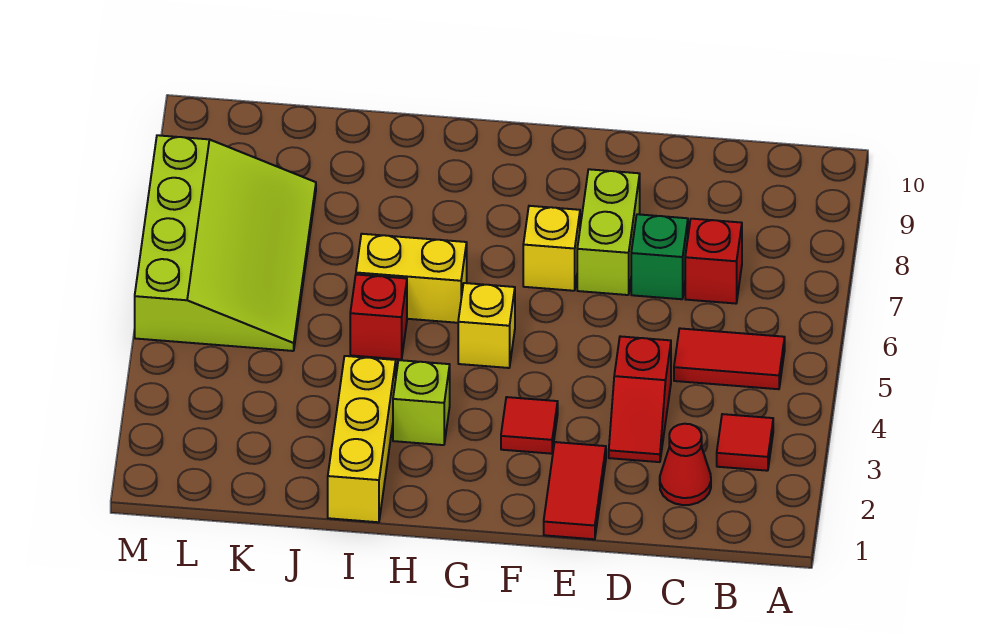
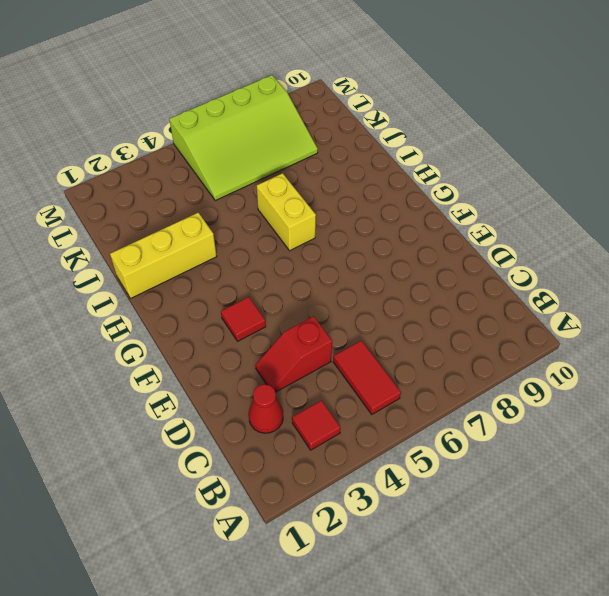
none -> red brick C7 level 1
none -> green brick D7 level 1
none -> red tile E1:E2 level 1

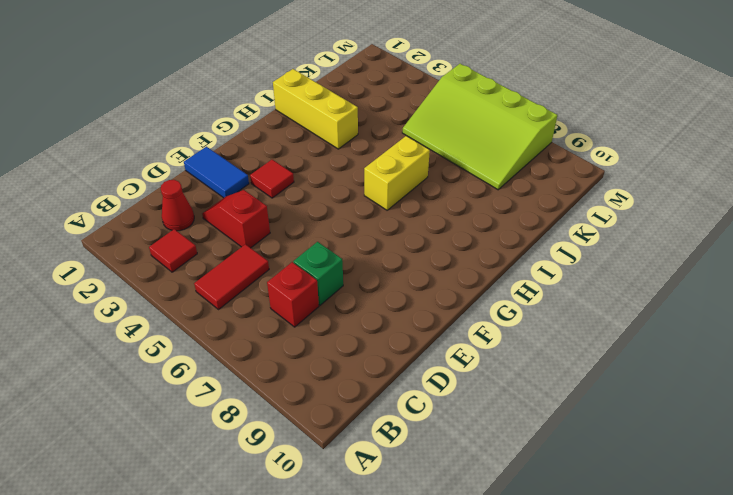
blue tile E1:E2 level 1 -> red tile E1:E2 level 1
none -> lime brick E7:E8 level 1
none -> yellow brick F7 level 1
none -> yellow brick G5 level 1

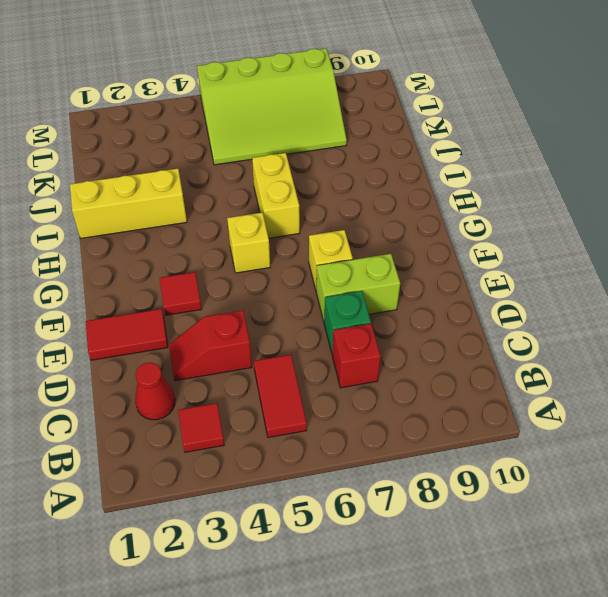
none -> lime brick H3 level 1
none -> red brick I5 level 1

